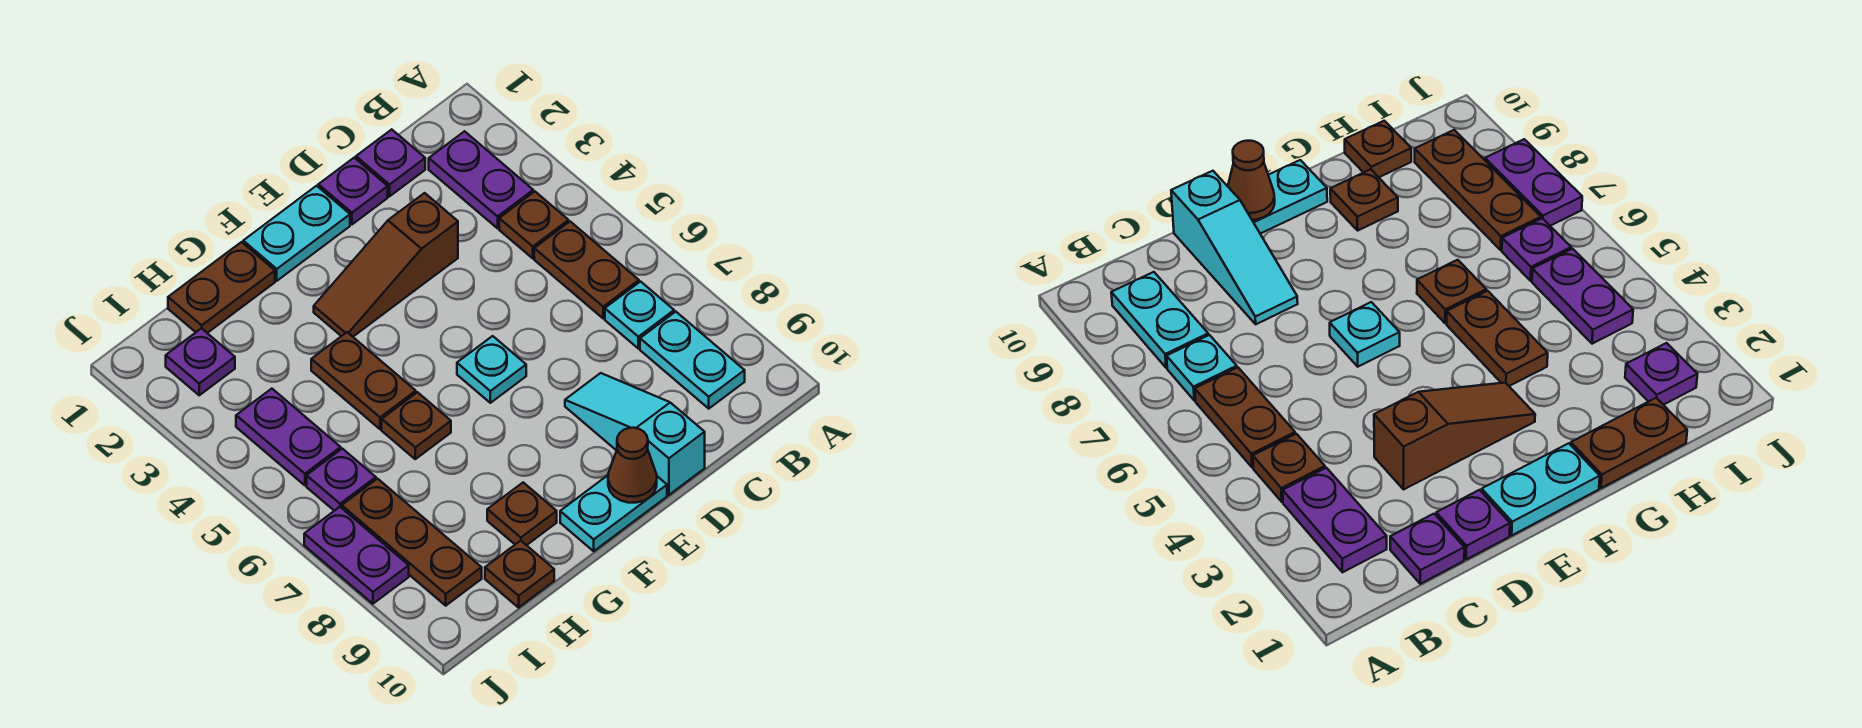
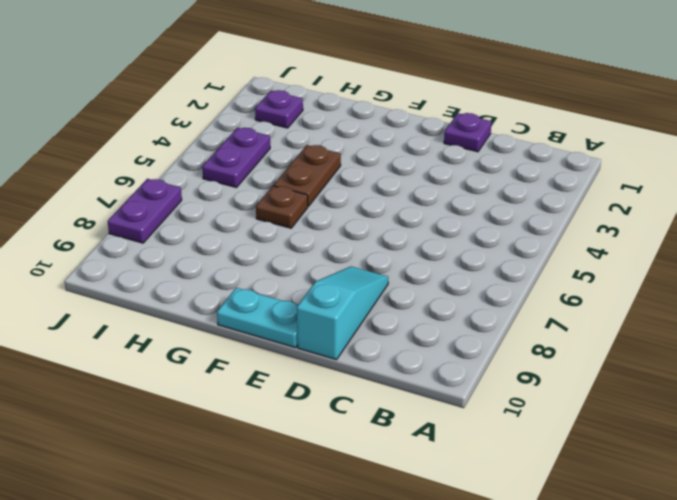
none -> purple plate B2:B3 level 1
none -> brown plate B4 level 1
none -> brown plate B5:B6 level 1

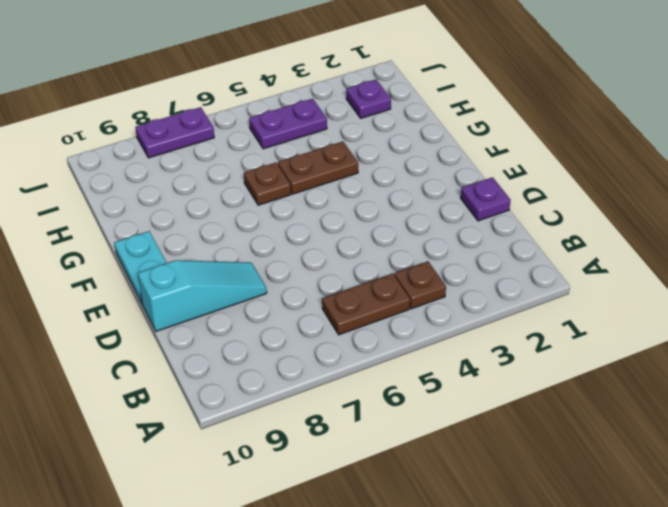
none -> purple plate B2:B3 level 1
none -> cyan plate B7 level 1
none -> cyan plate B8:B9 level 1

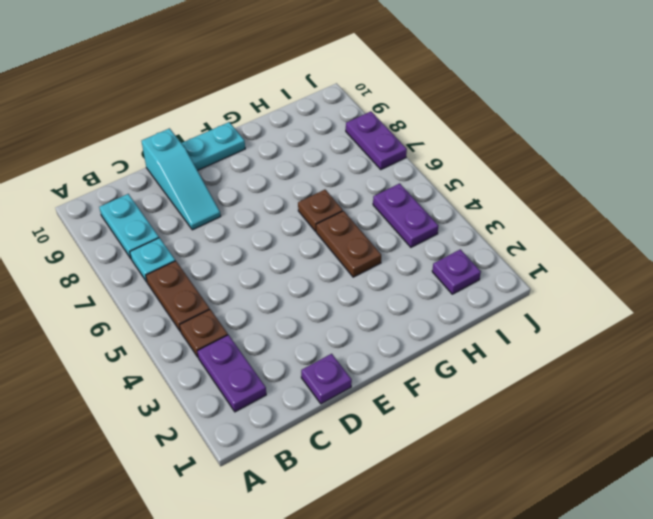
none -> purple plate C1 level 1
none -> brown slope D3:F3 level 1 top D
none -> cyan plate E1:F1 level 1

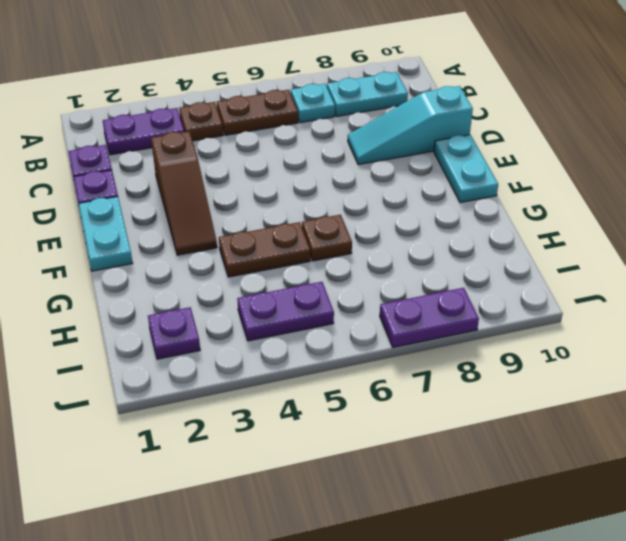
none -> cyan plate E6 level 1
none -> brown plate G1:H1 level 1
none -> brown plate G9 level 1

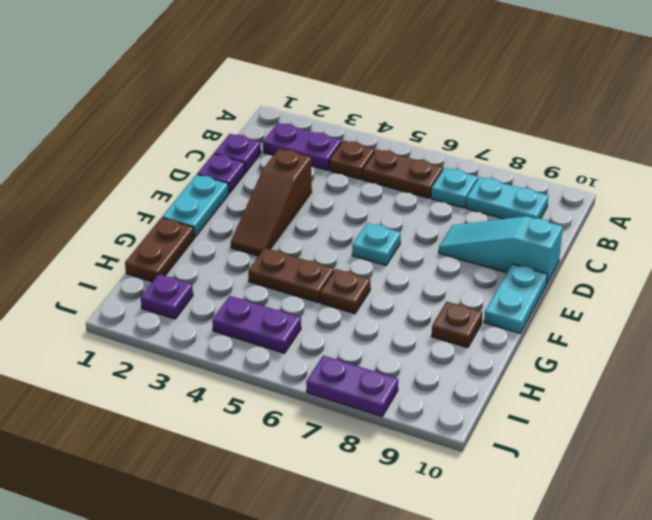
none -> brown plate H10 level 1
none -> purple plate I6 level 1
none -> brown plate I7:I9 level 1

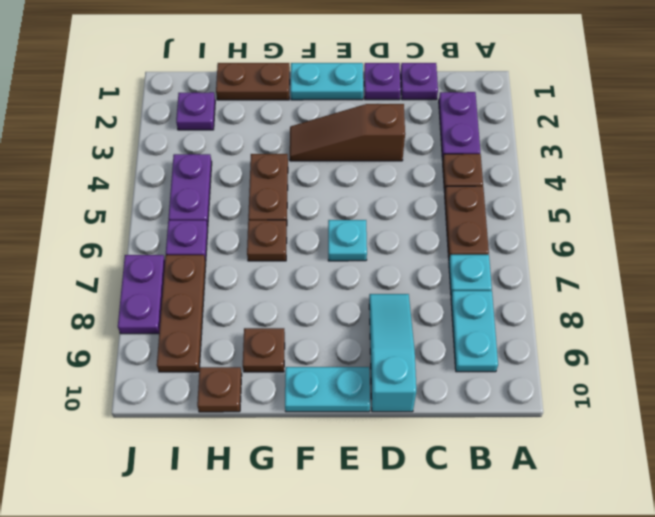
none -> brown cone E10 level 2

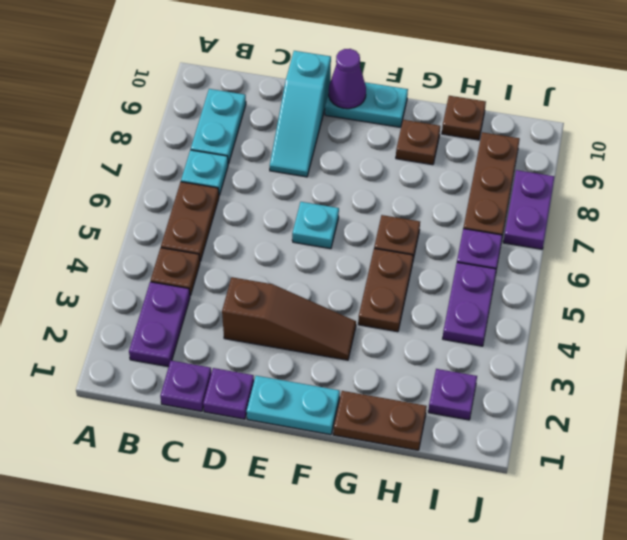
purple cone E10 level 2 -> brown cone E10 level 2

